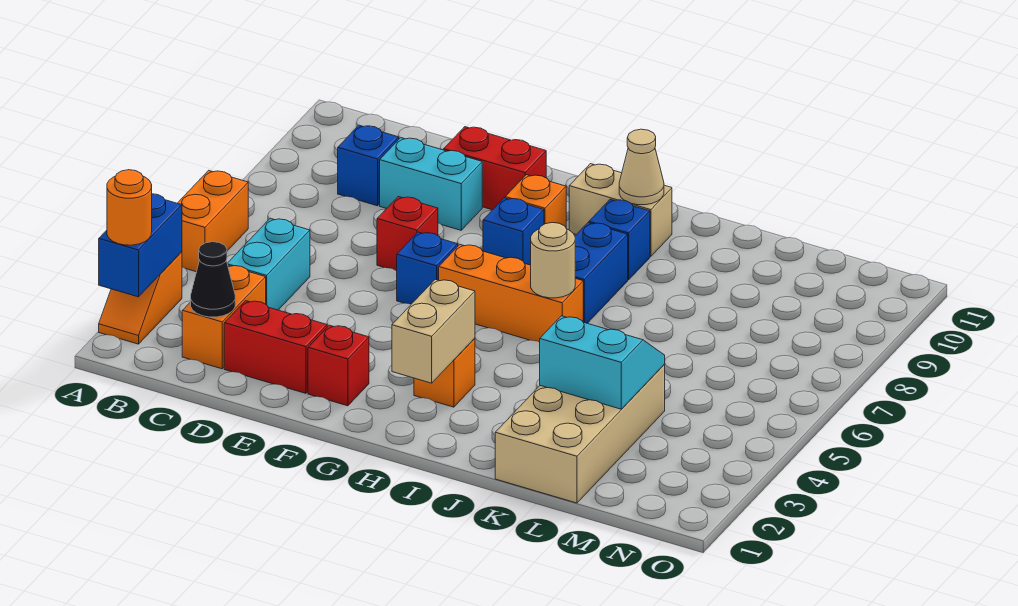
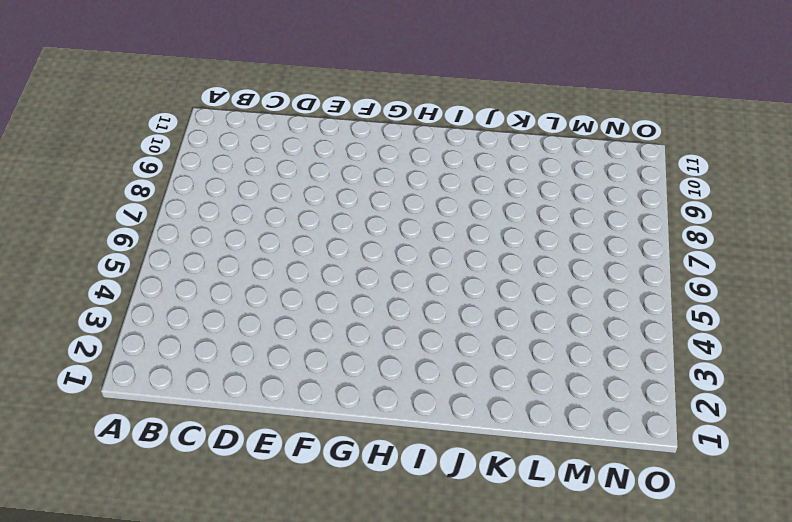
none -> orange slope A2:A3 level 1 top 3
none -> orange brick A5:A6 level 1
none -> orange brick C2:C3 level 1

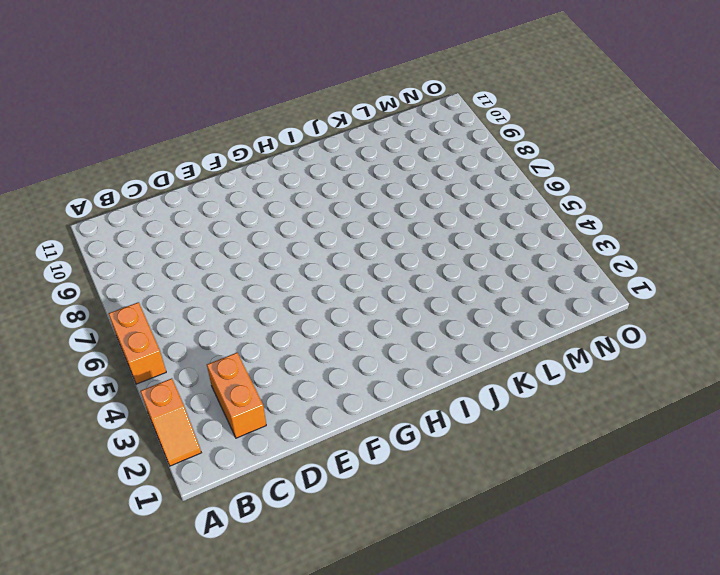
none -> cyan brick C4:C5 level 1
none -> blue brick C9 level 1
none -> red brick D2:E2 level 1

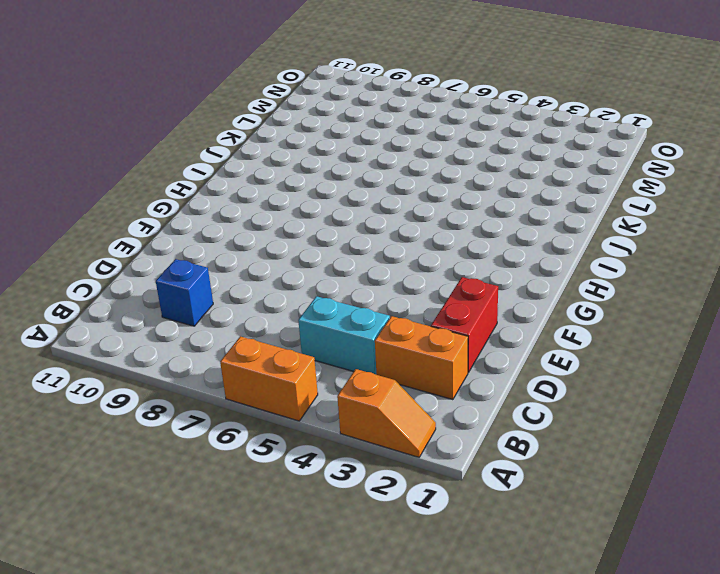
none -> cyan brick D9:E9 level 1
none -> red brick E7 level 1
none -> red brick E10:F10 level 1

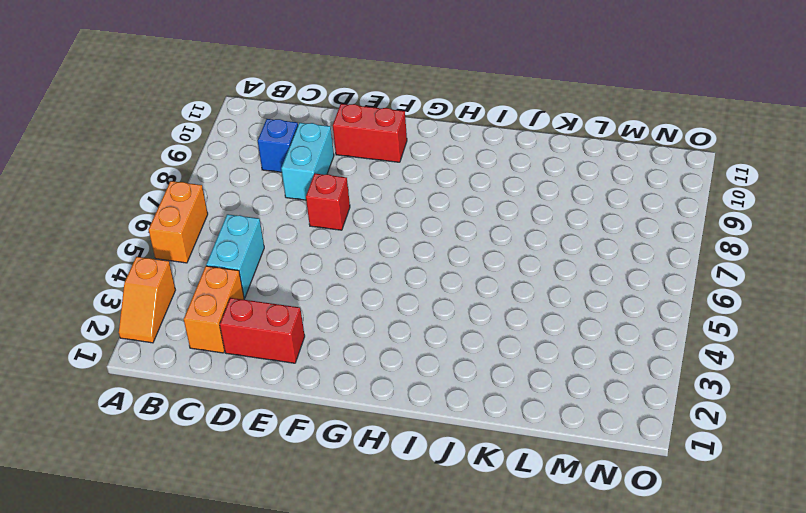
cyan brick D8:D9 level 1 -> cyan brick D9:E9 level 1
none -> red brick F2 level 1
none -> blue brick F6 level 1
none -> orange brick G6:I6 level 1

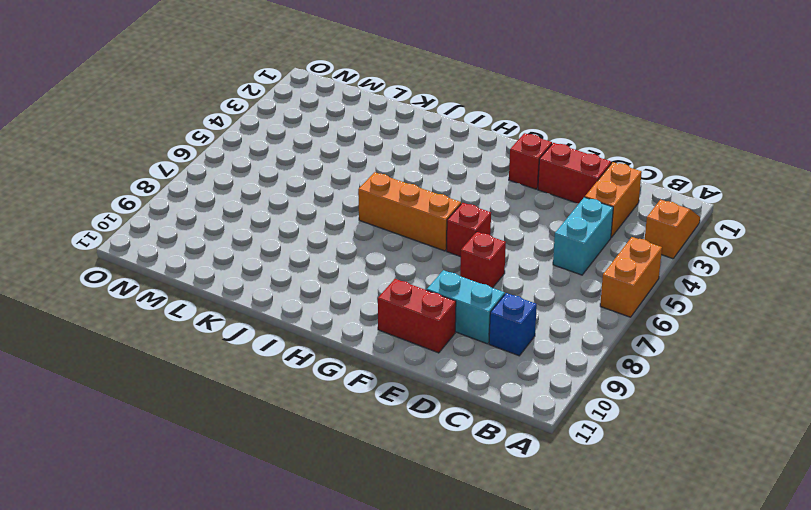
red brick F6 level 1 -> blue brick F6 level 1
none -> blue brick G8 level 1
none -> orange brick G9 level 1
none -> orange brick H3 level 1

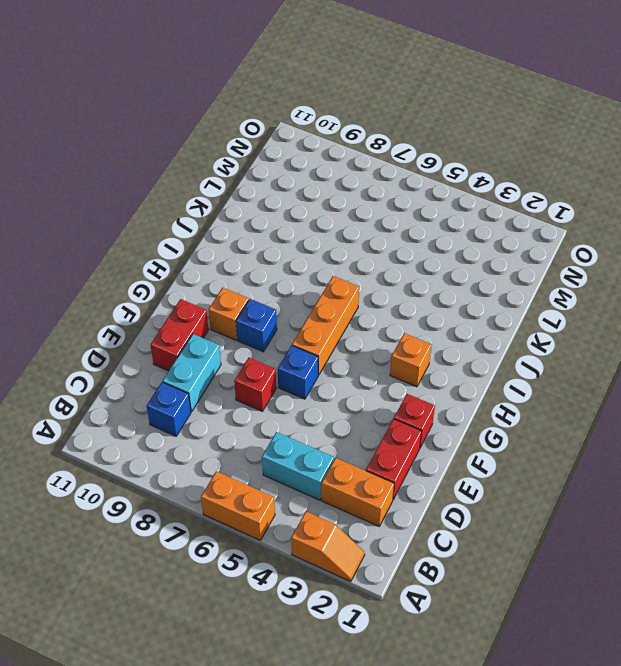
none -> tan brick H10:I10 level 1
none -> blue brick I7:I8 level 1
none -> blue brick I9 level 1

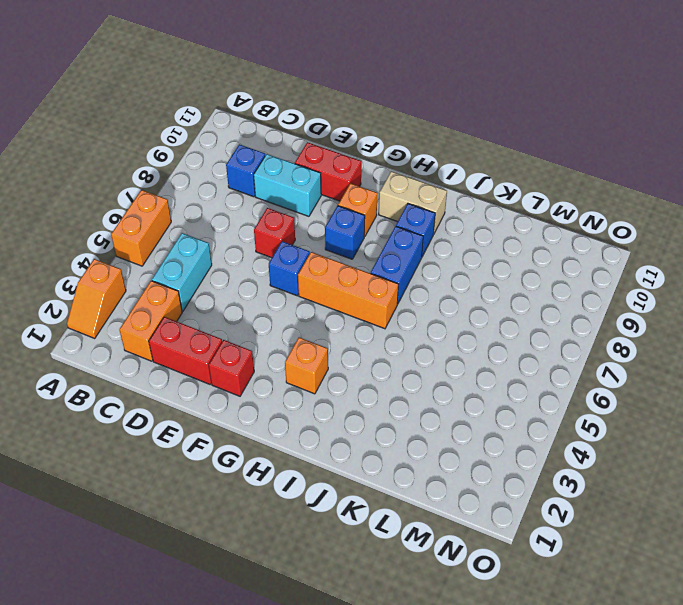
none -> tan brick K1:L4 level 1
none -> blue brick A2:A3 level 2
none -> black cone C2 level 2

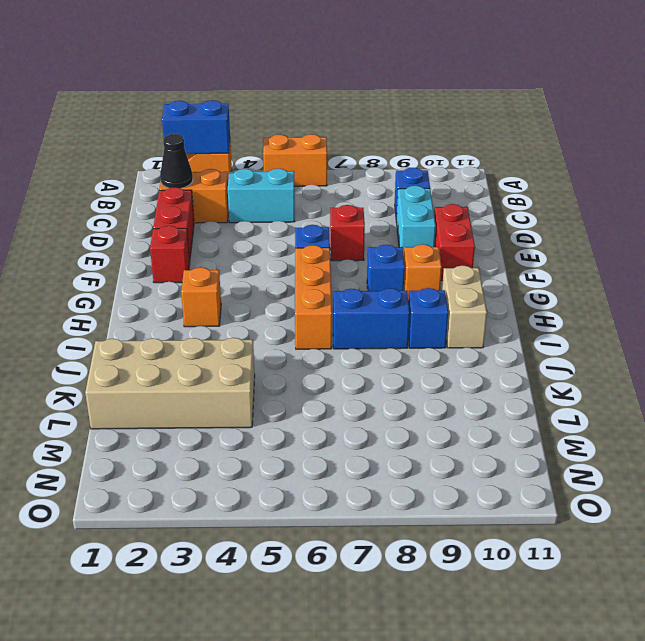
none -> tan brick H2:H3 level 2
none -> tan round brick I6 level 2
none -> tan cone I10 level 2

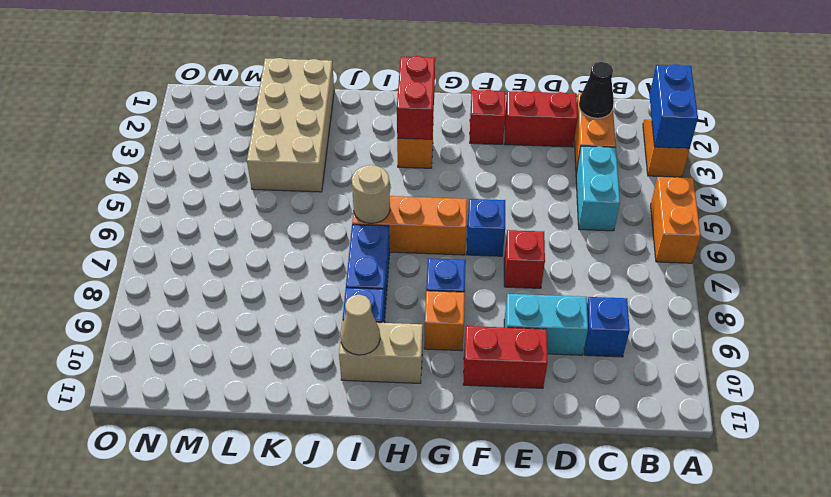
red brick H2:H3 level 2 -> tan brick H2:H3 level 2
none -> cyan slope K3:L4 level 2 top 3
none -> orange round brick A2 level 3

